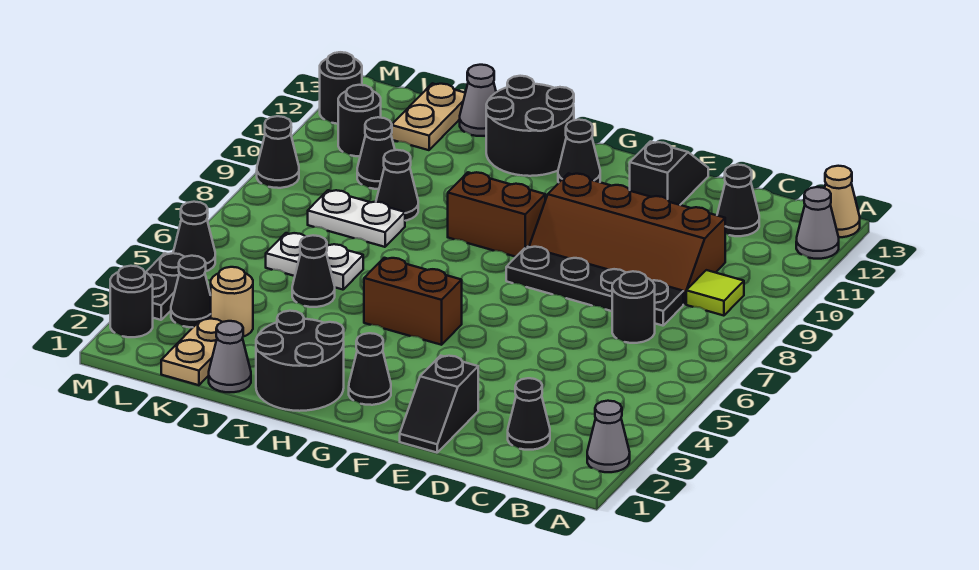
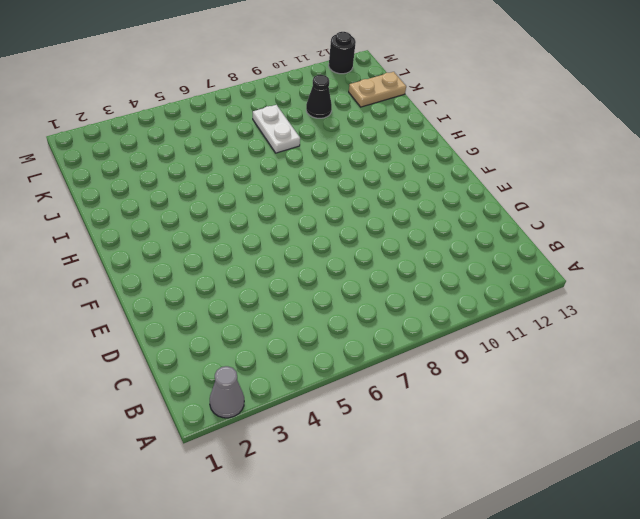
none -> grey cone A12 level 1
none -> tan cone A13 level 1
none -> lime tile B9 level 1
none -> black cone C2 level 1

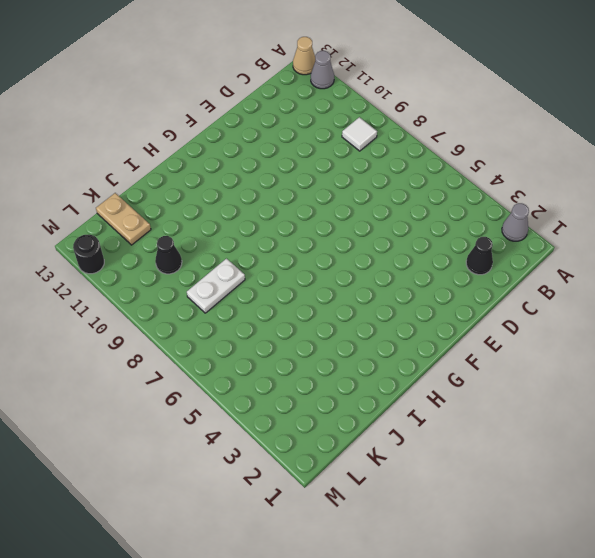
white tile B9 level 1 -> lime tile B9 level 1
none -> black round brick C7 level 1
none -> black plate C8:F8 level 1
none -> brown slope C9:F10 level 1 top 10
none -> black cone C12 level 1

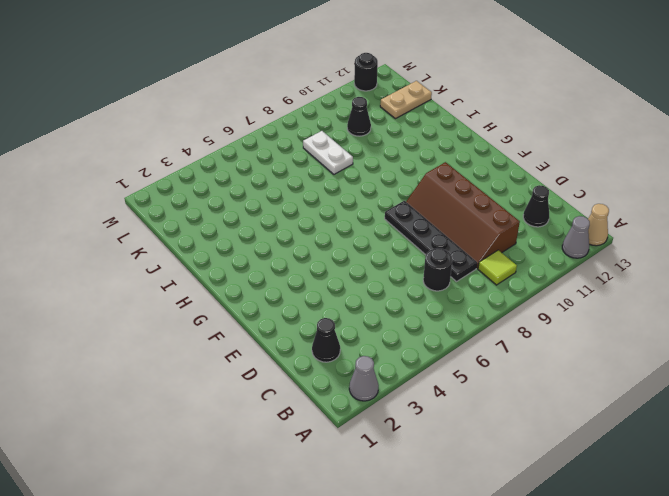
none -> black slope E1:E2 level 1 top 2
none -> black slope E12:E13 level 1 top 12
none -> black cone G2 level 1
none -> brown brick G5:H5 level 1

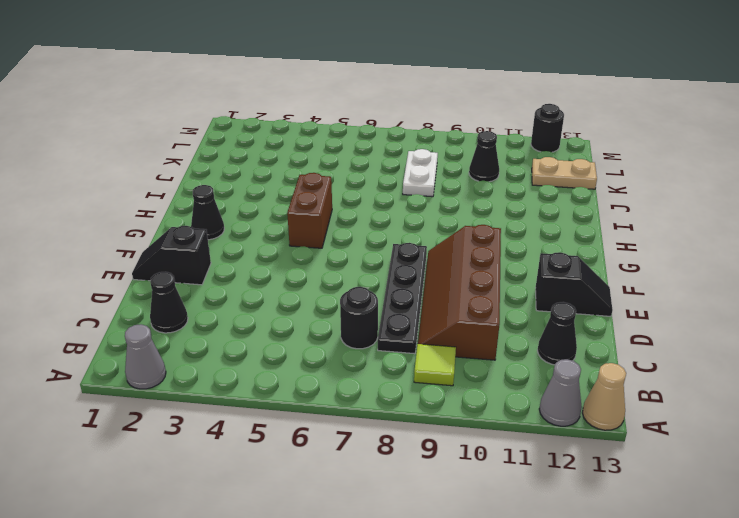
none -> brown brick G9:H9 level 1
none -> black cone G12 level 1
none -> black round brick H1:I2 level 1
none -> black round brick H12:I13 level 1

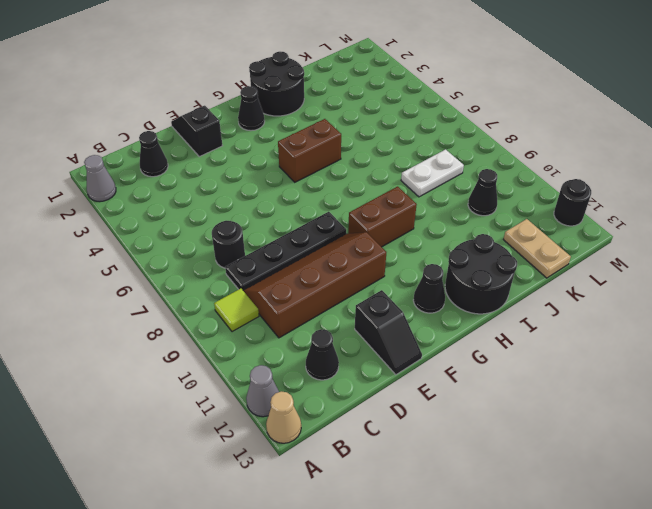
none -> grey cone J1 level 1
none -> black cone J5 level 1
none -> white plate J6:K6 level 1
none -> black cone J9 level 1

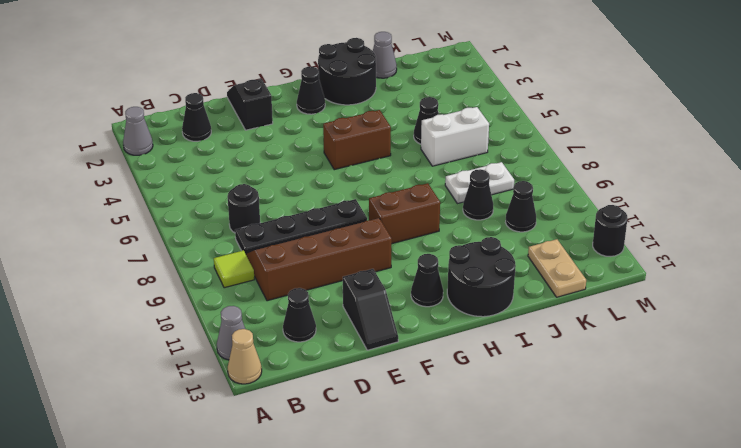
white brick J6:K6 level 1 -> white plate J6:K6 level 1
none -> grey cone J13 level 1
none -> tan plate K1:K2 level 1
none -> tan round brick K3 level 1
none -> black cone L3 level 1

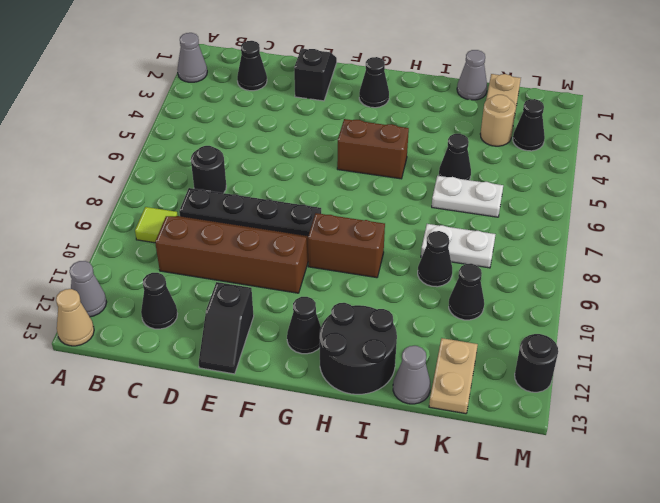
none -> black round brick H1:I2 level 1
none -> black round brick L11 level 1
none -> black round brick M2 level 1
none -> black plate M3:M4 level 1

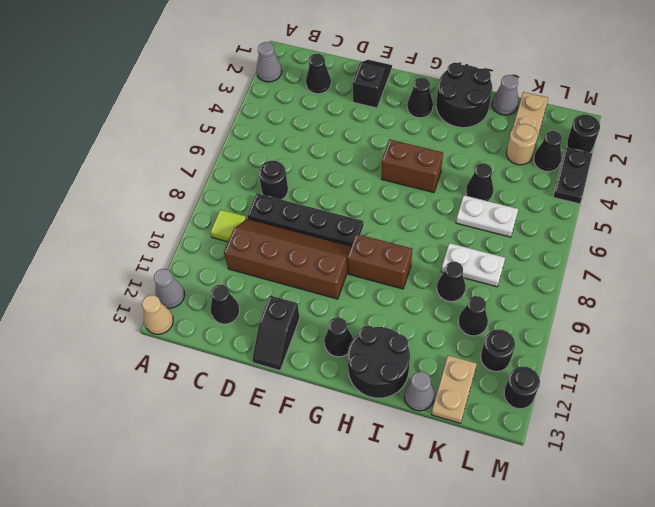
none -> black cone M5 level 1
none -> black cone M9 level 1

